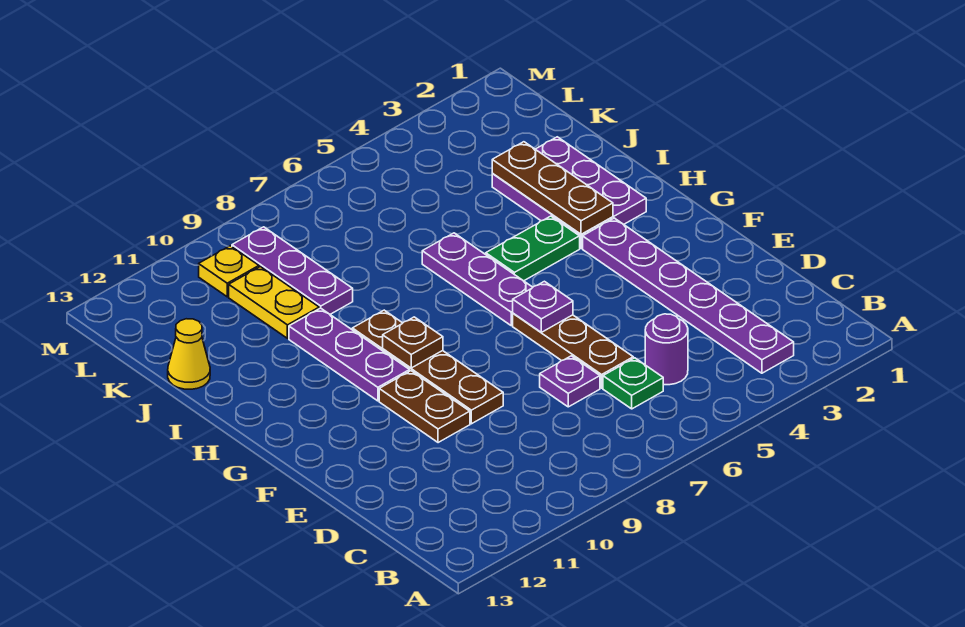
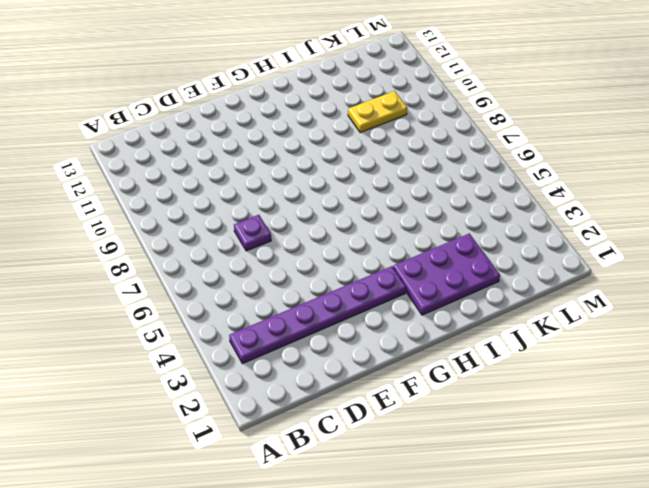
none -> purple round brick C5 level 1
none -> green plate C6 level 1
none -> brown plate D6:F6 level 1

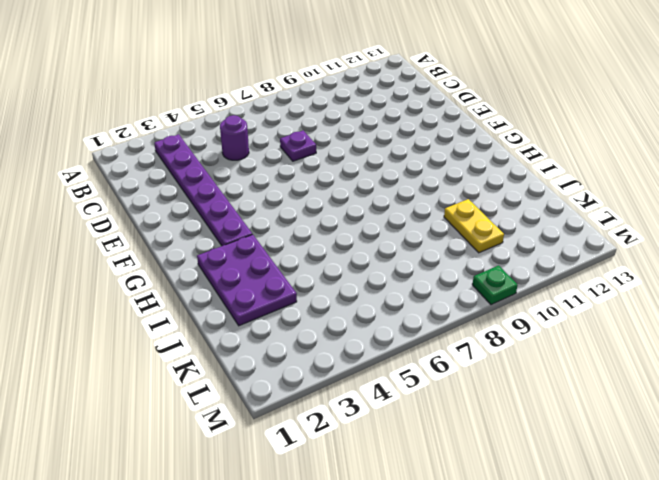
green plate M9 level 1 -> green plate C6 level 1
none -> brown plate D6:F6 level 1
none -> brown plate E9:H9 level 1
none -> brown plate E10:F10 level 1

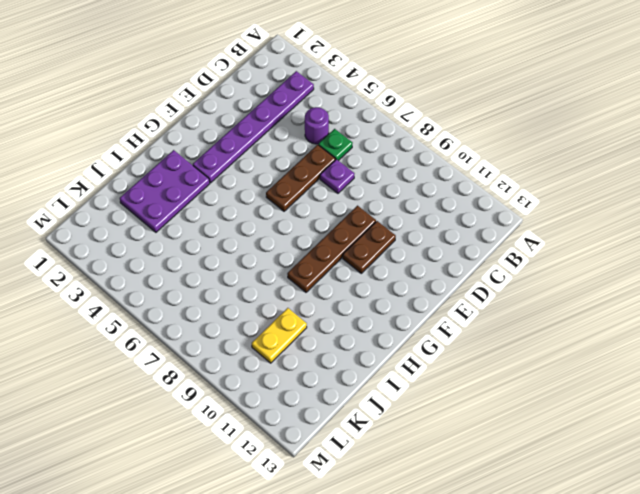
none -> purple plate G6:I6 level 1
none -> purple plate G10:I10 level 1
none -> green plate H4:H5 level 1

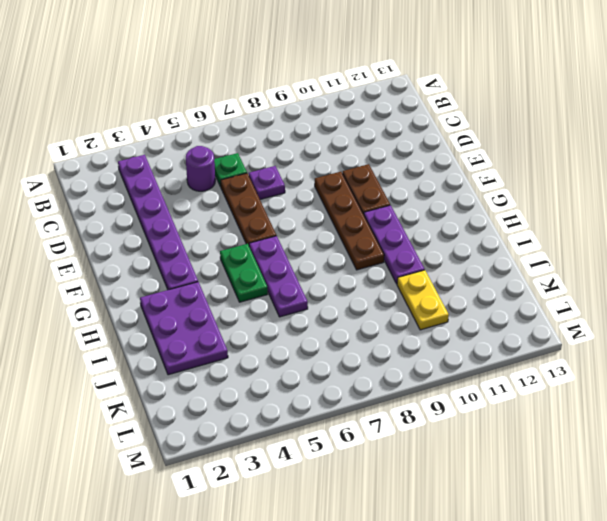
green plate G5:H5 level 1 -> green plate H4:H5 level 1
none -> purple plate J9:L9 level 1
none -> yellow cone J13 level 1
none -> yellow plate L10 level 1

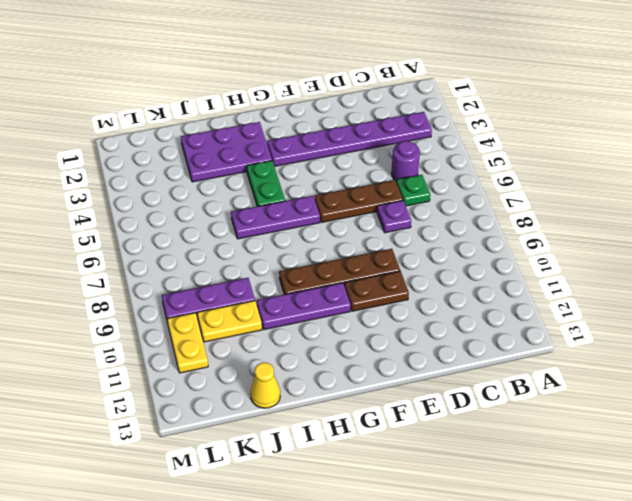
yellow plate L10:L11 level 1 -> yellow plate L10 level 1
none -> purple plate F6 level 2
none -> brown plate G9 level 2
none -> brown plate H3:J3 level 2

